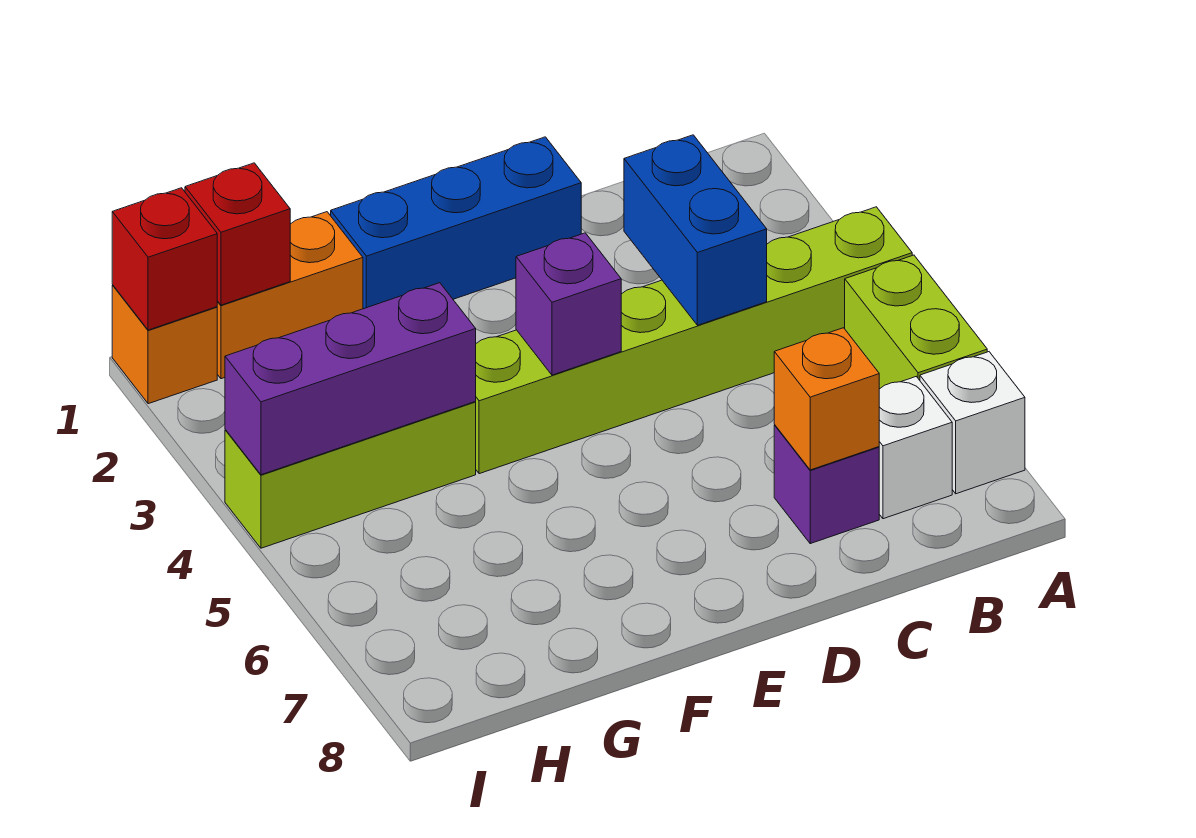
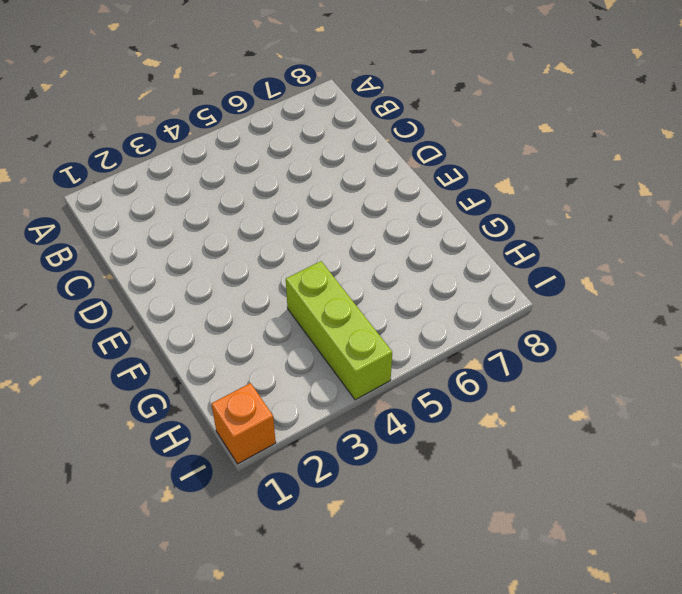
none -> lime brick A4:F4 level 1
none -> lime brick A5:A6 level 1
none -> white brick A7 level 1

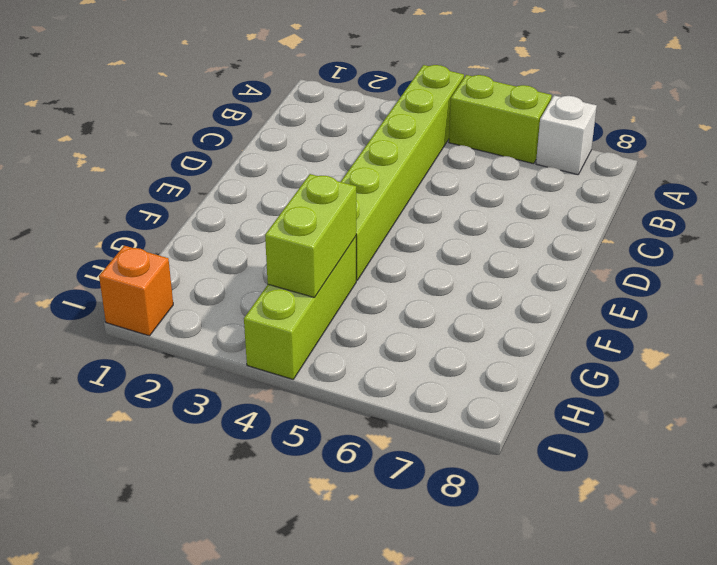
lime brick G4:H4 level 2 -> purple brick G4:I4 level 2
none -> white brick B7 level 1
none -> purple brick C7 level 1
none -> blue brick D1:F1 level 1

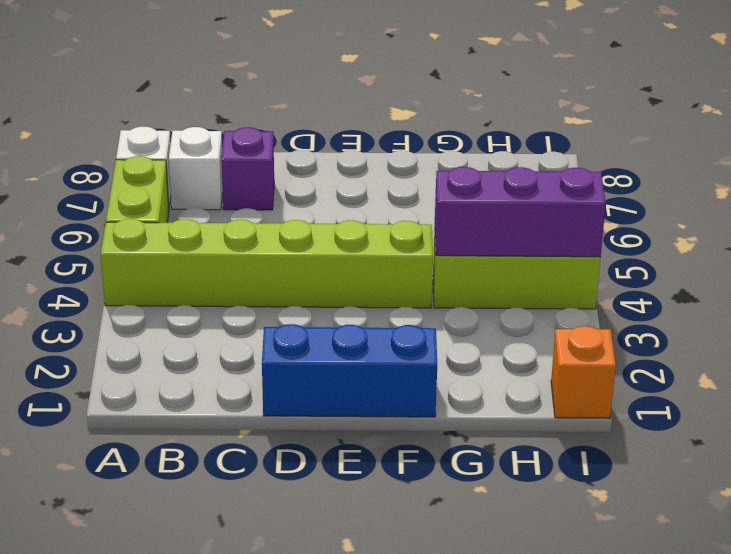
none -> orange brick G1:H1 level 1
none -> blue brick C3:C4 level 2
none -> orange brick C7 level 2

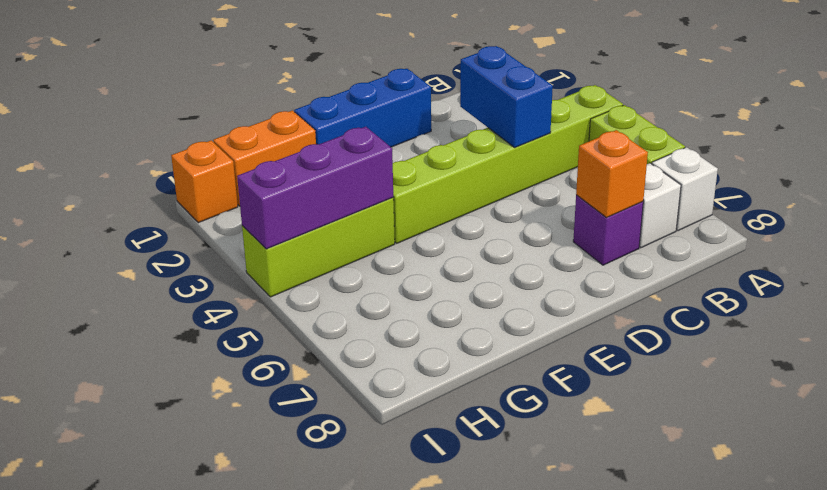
none -> purple brick E4 level 2
none -> red brick H1 level 2
none -> red brick I1 level 2

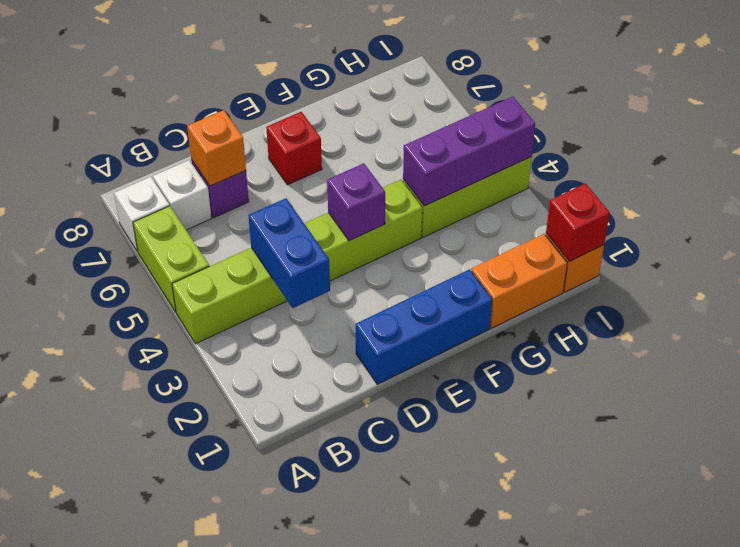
red brick E7 level 1 -> red brick H1 level 2

